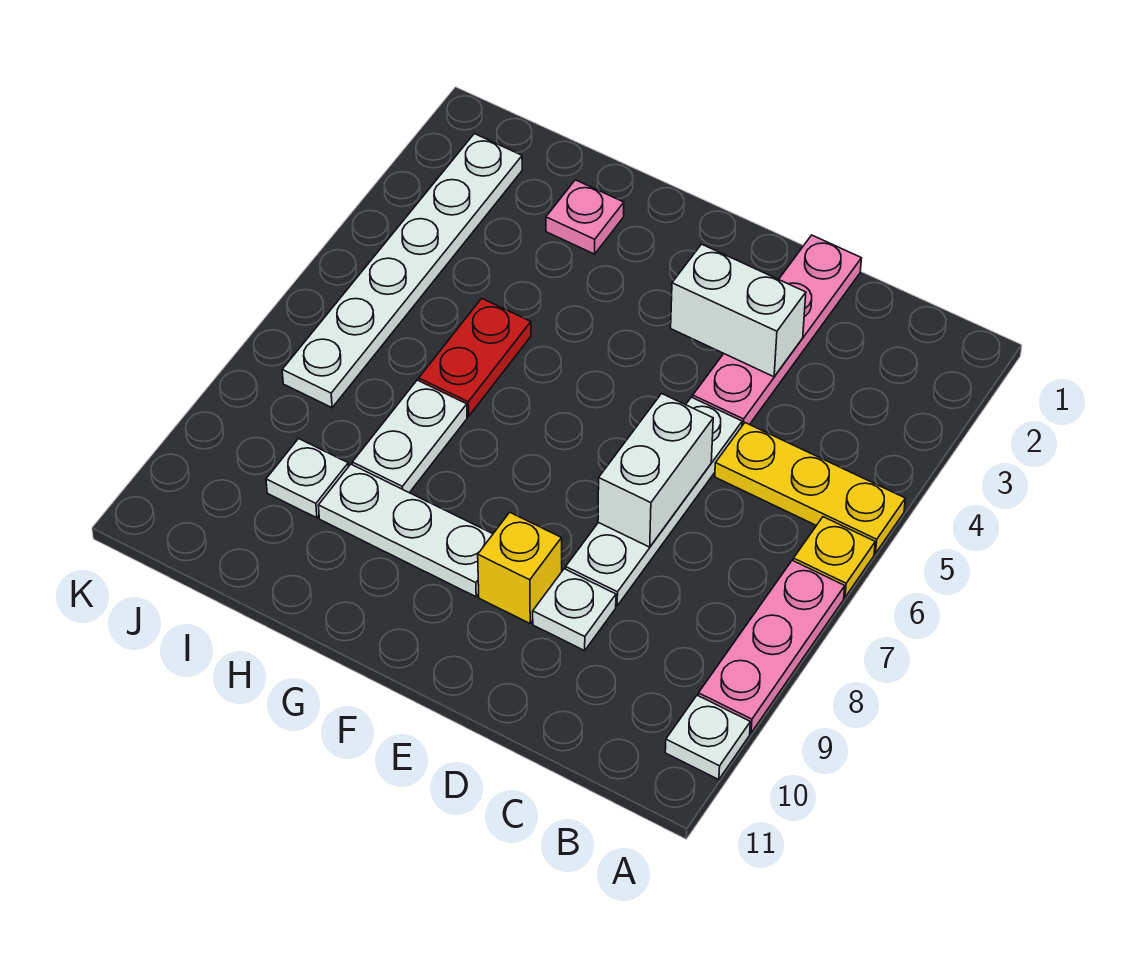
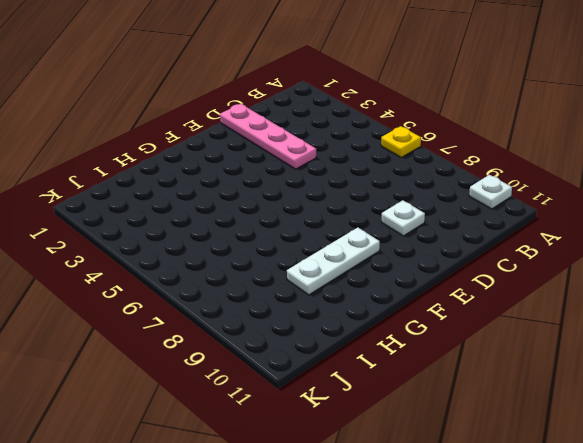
none -> yellow plate A5:C5 level 1
none -> pink plate A7:A9 level 1
none -> white plate D5:D8 level 1

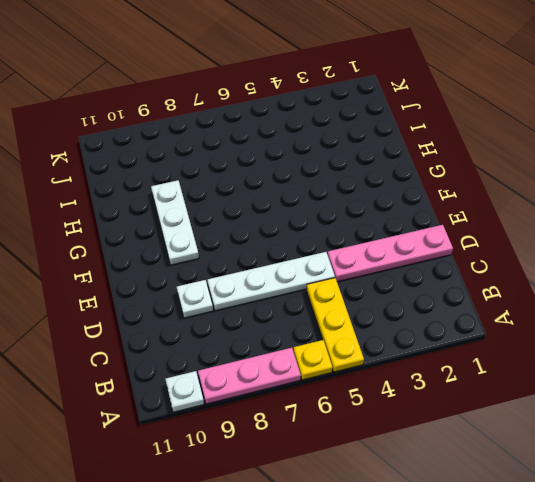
none -> yellow brick E9 level 1
none -> pink plate H2 level 1
none -> red plate H5:H6 level 1

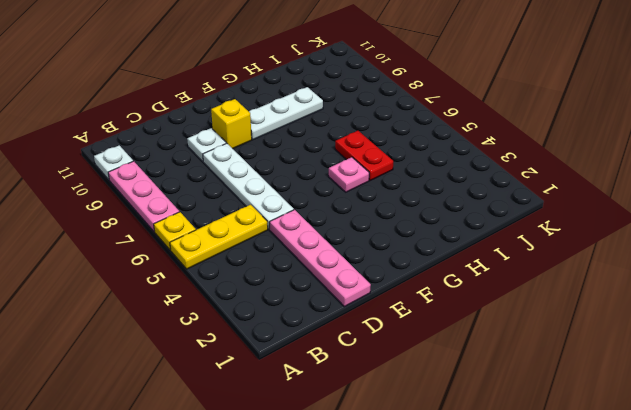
pink plate G5 level 1 -> pink plate H2 level 1
none -> white plate H7:H8 level 1
none -> white plate I9 level 1
none -> white plate J2:J7 level 1

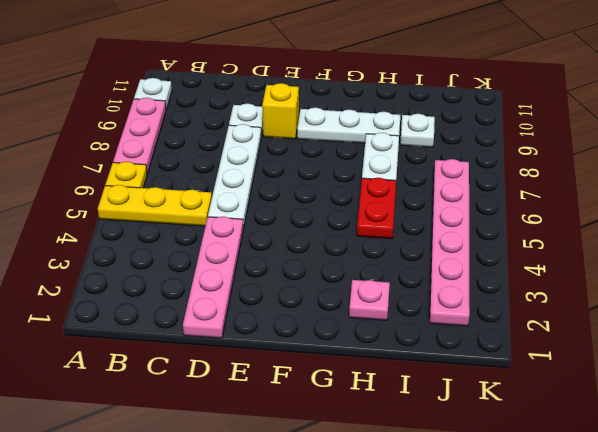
pink plate J2:J7 level 1 -> white plate J2:J7 level 1
none -> white brick D3:E3 level 2
none -> white brick D6:D7 level 2

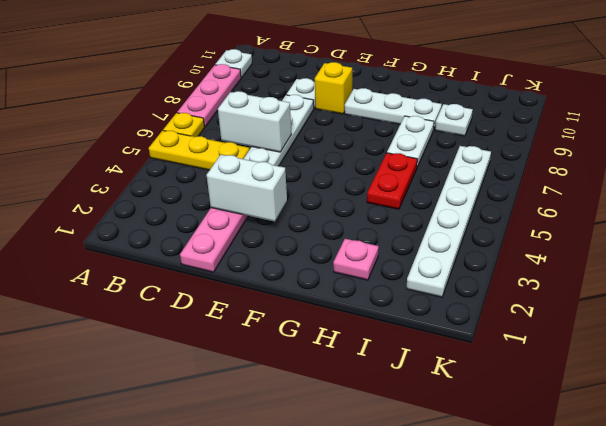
white brick C6:D6 level 2 -> white brick D6:D7 level 2

